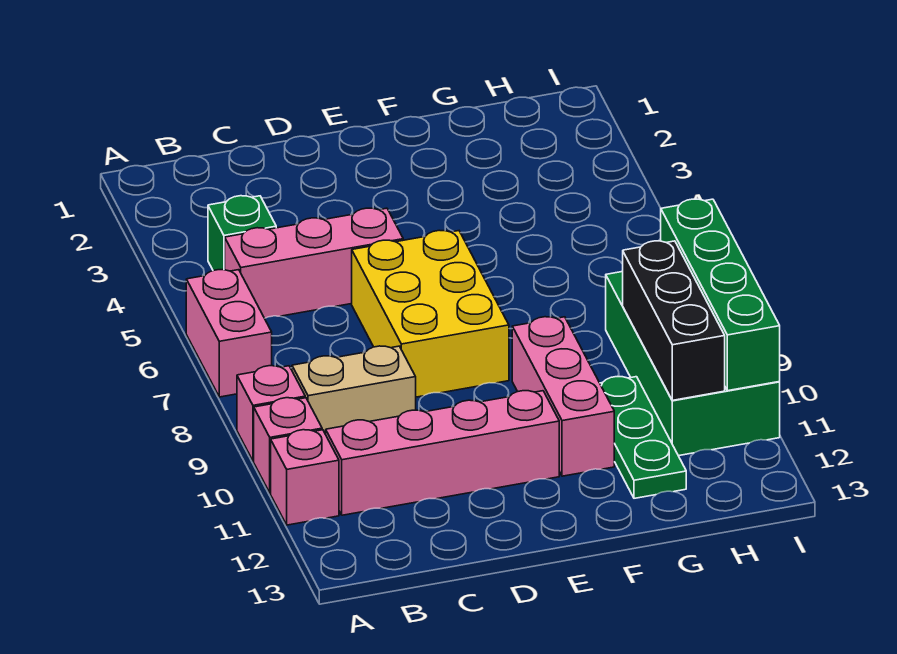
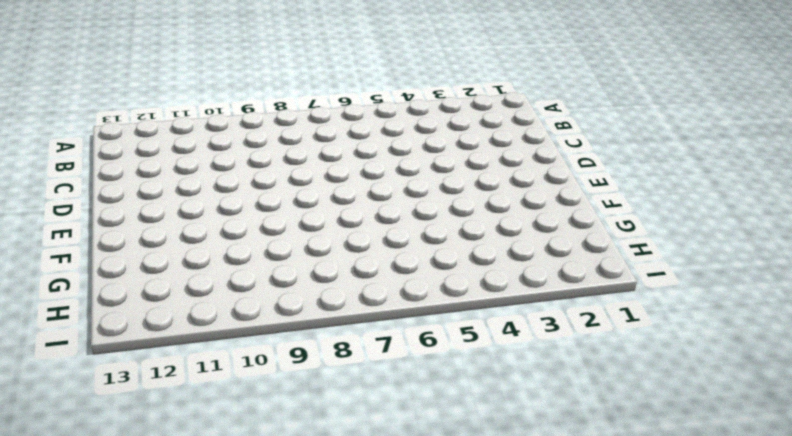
none -> pink brick A6:A7 level 1
none -> pink brick A9 level 1
none -> pink brick A10 level 1

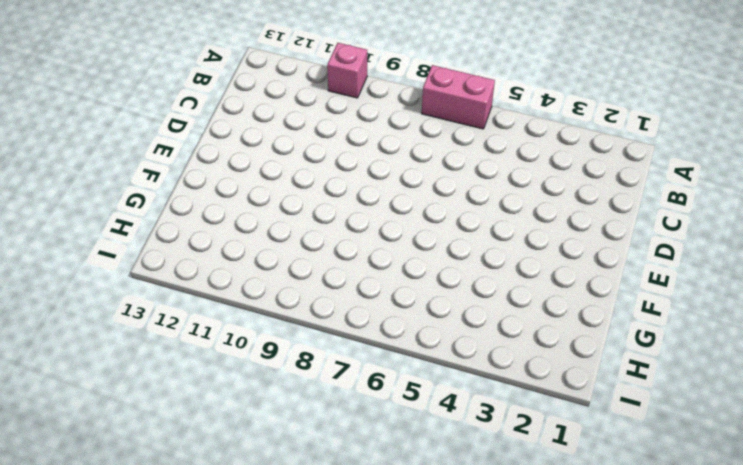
none -> pink brick A9 level 1
none -> pink brick A11 level 1
none -> green brick B4 level 1

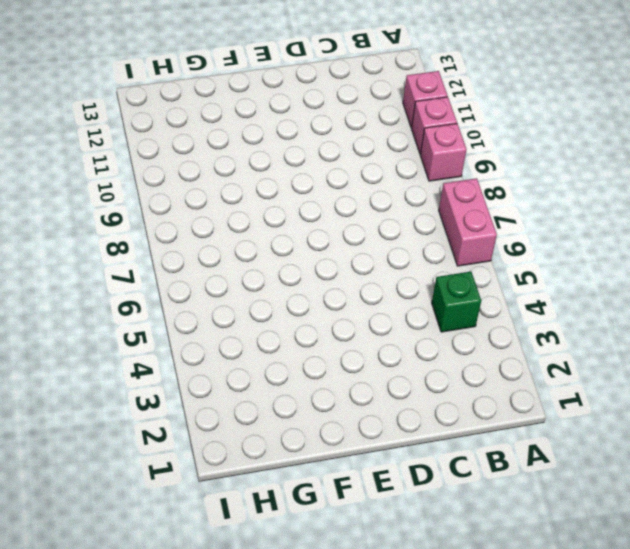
none -> pink brick B5:D5 level 1
none -> tan brick B9:C9 level 1
none -> pink brick B11:E11 level 1

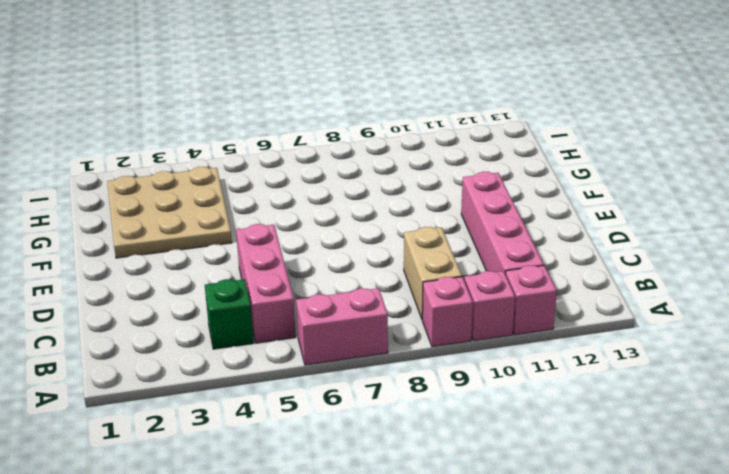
tan plate F2:H4 level 1 -> none
none -> yellow brick D6:E8 level 1
none -> pink brick F9:F11 level 1
none -> green plate G10:G12 level 1

